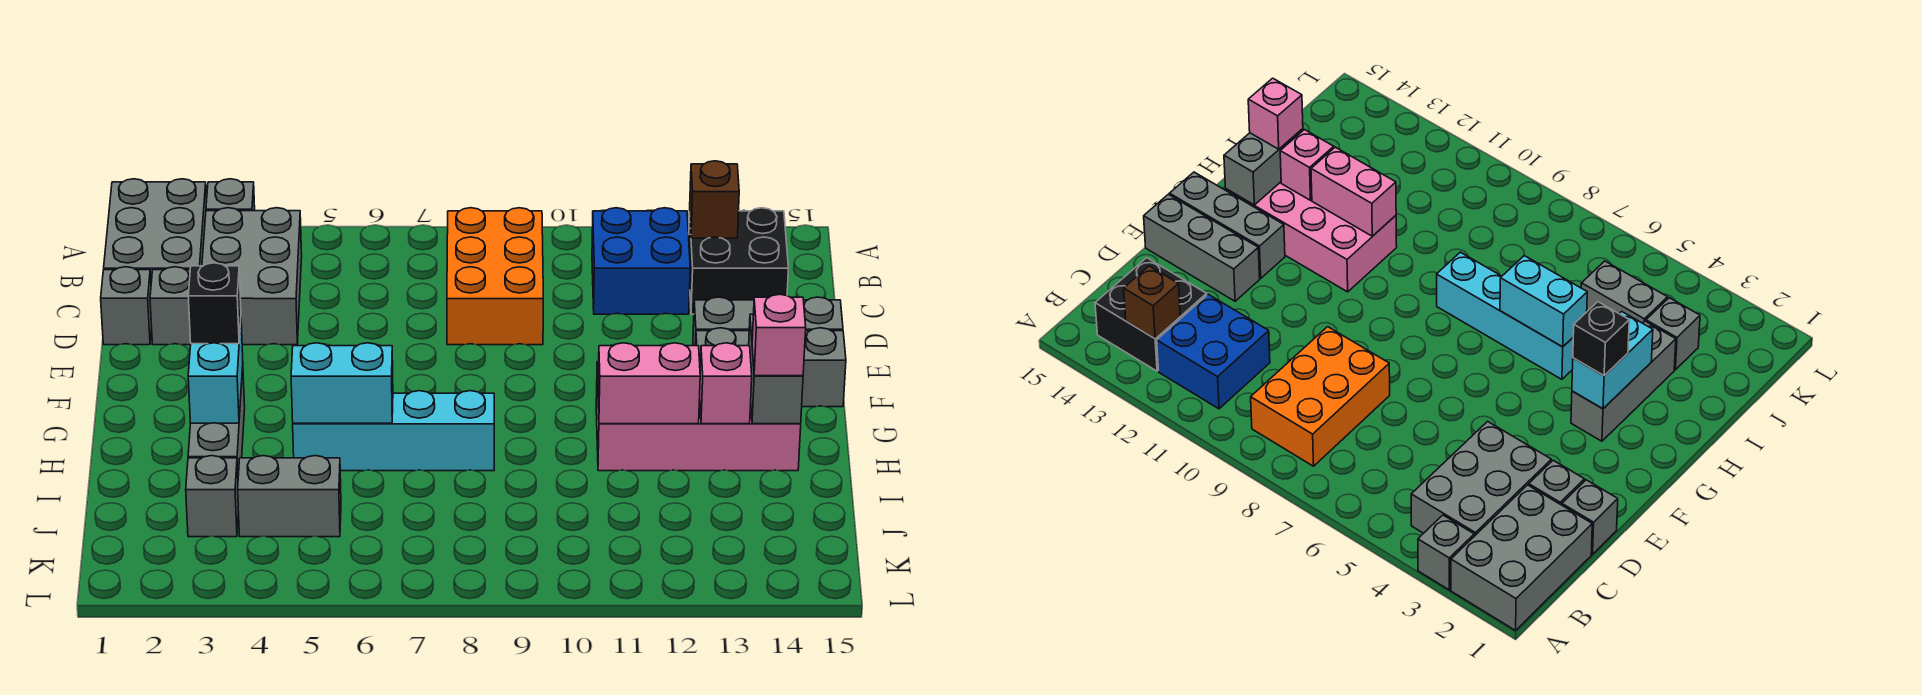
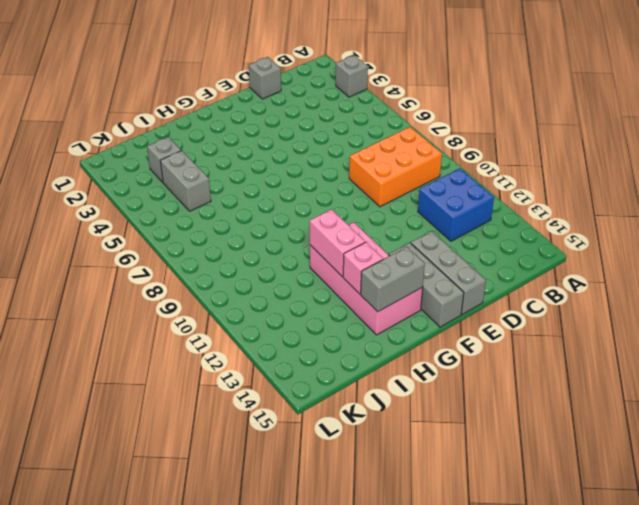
none -> grey brick A1:C2 level 1
none -> grey brick B3:D4 level 1
none -> black brick B13:C14 level 1

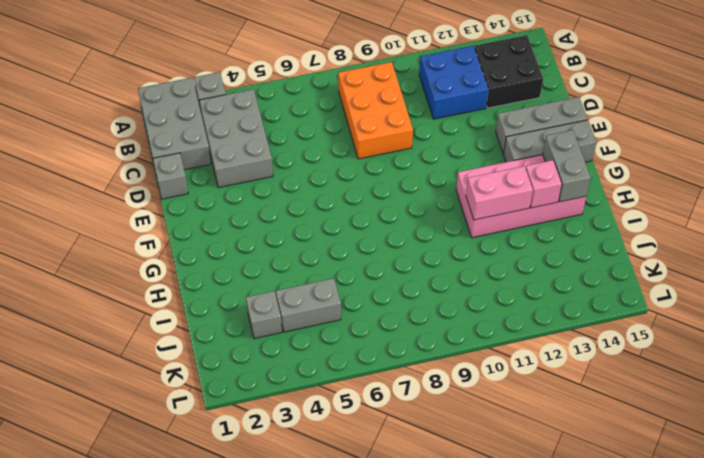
none -> grey brick D2 level 1
none -> grey brick G3:I3 level 1
none -> cyan brick H5:H8 level 1

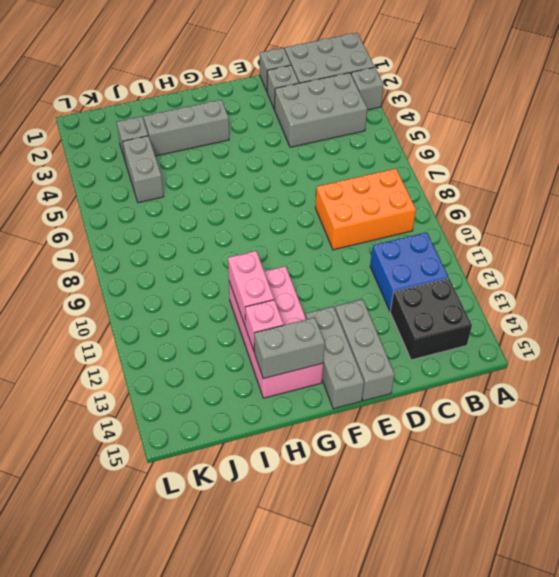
none -> cyan brick H5:H8 level 1
none -> brown brick B13 level 2
none -> cyan brick G3:H3 level 2

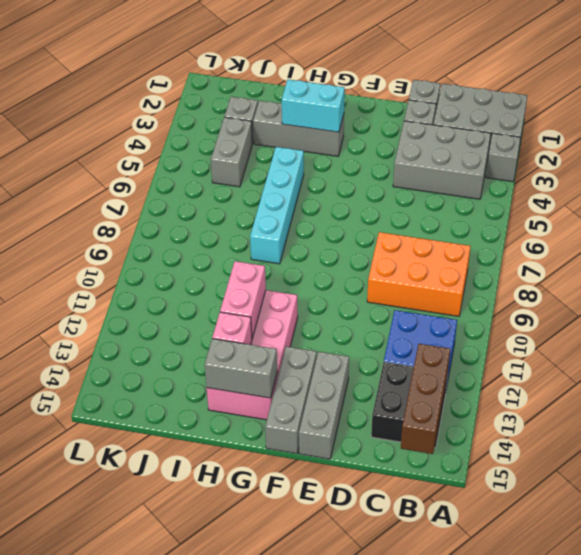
brown brick B13:B15 level 2 -> brown brick B13 level 2
none -> cyan brick H5:H6 level 2
none -> black brick G3 level 3
none -> pink brick H14 level 3

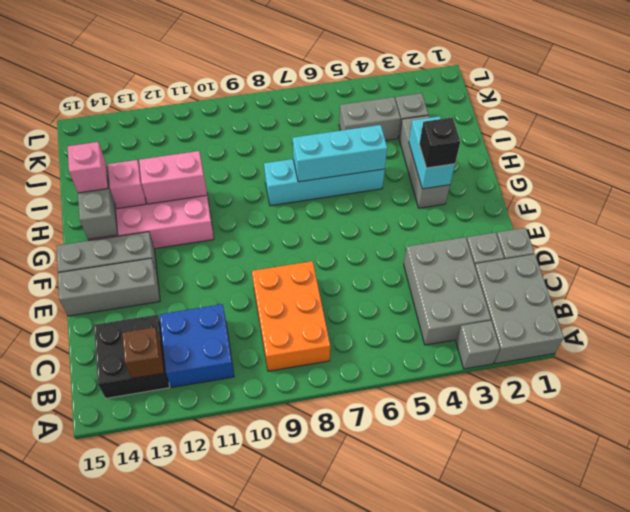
cyan brick H5:H7 level 2 -> cyan brick H5:H6 level 2

